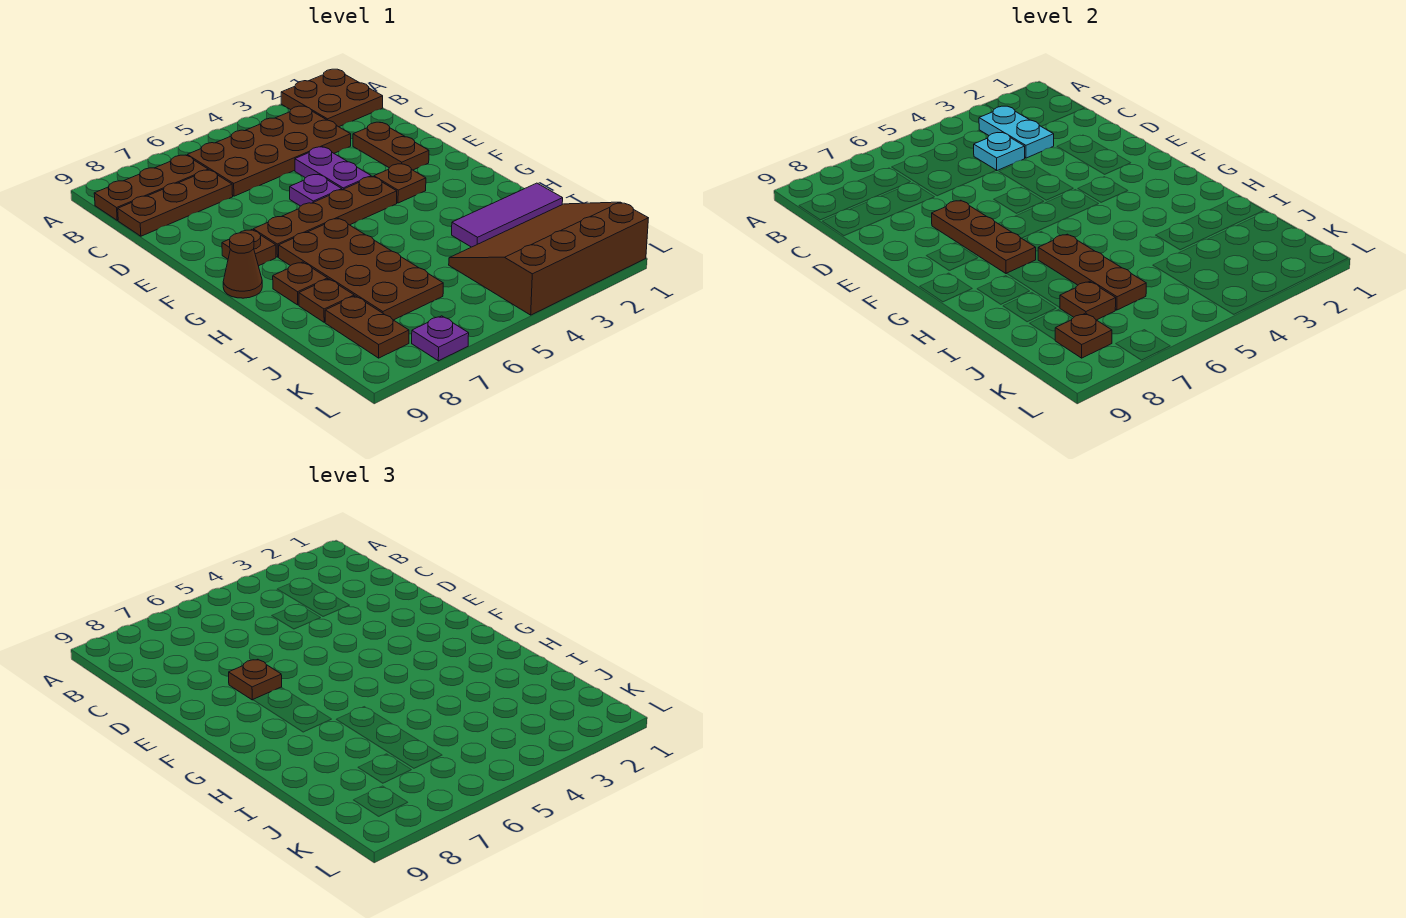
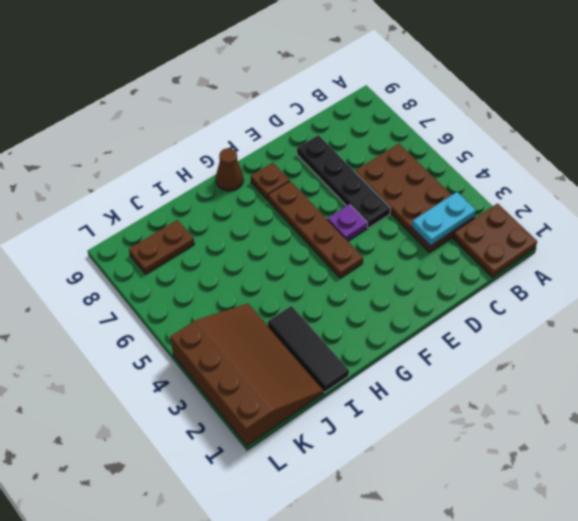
black plate D5:D8 level 1 -> none
black tile I1:I3 level 1 -> purple tile I1:I3 level 1
none -> brown plate B7:B9 level 1
none -> brown plate C7:C9 level 1
none -> brown plate D2:E2 level 1

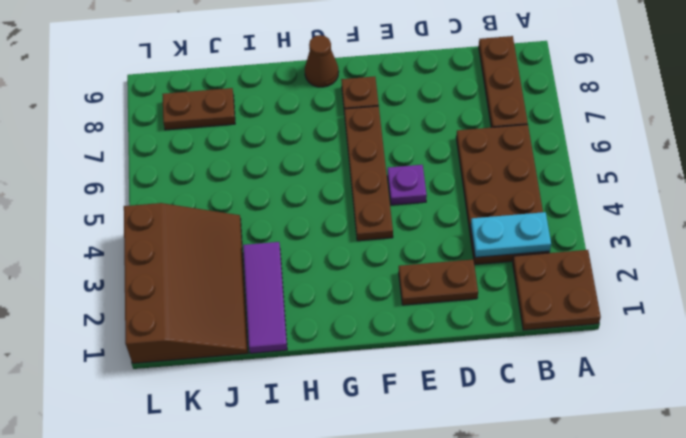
none -> brown plate C7:C9 level 1
none -> purple plate D4:E4 level 1
none -> brown plate F3 level 1

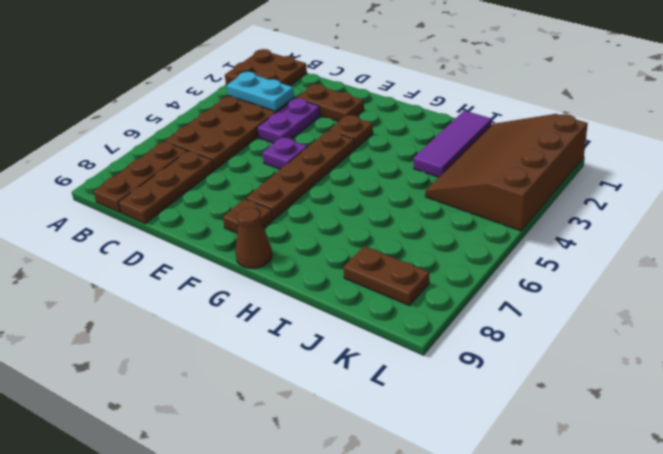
purple plate D3:D4 level 1 -> purple plate D4:E4 level 1
none -> brown plate G6:J7 level 1
none -> brown plate H8 level 1
none -> brown plate I8 level 1

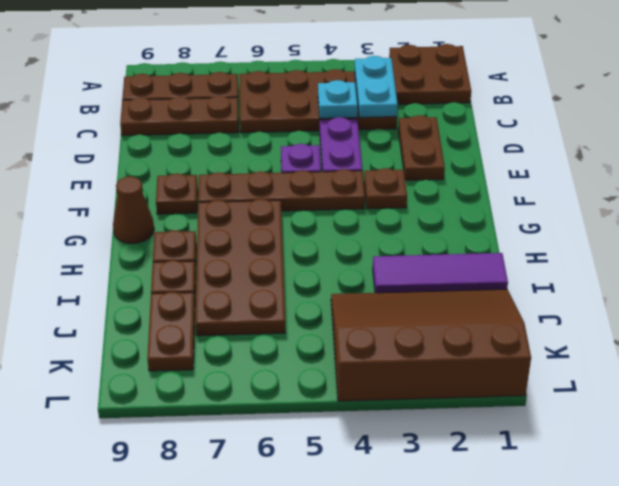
none -> purple plate L7 level 1
none -> brown plate E7:G7 level 2
none -> brown plate H6:J6 level 2

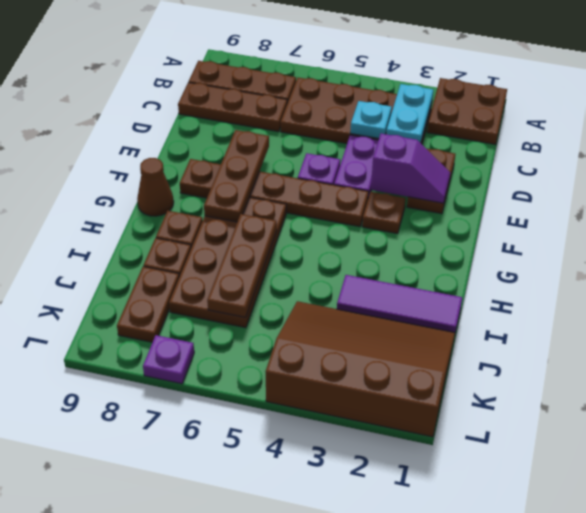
purple slope E2:E3 level 2 top 3 -> none
none -> brown plate J7 level 2
none -> brown plate K8 level 2
none -> brown plate E7 level 3

